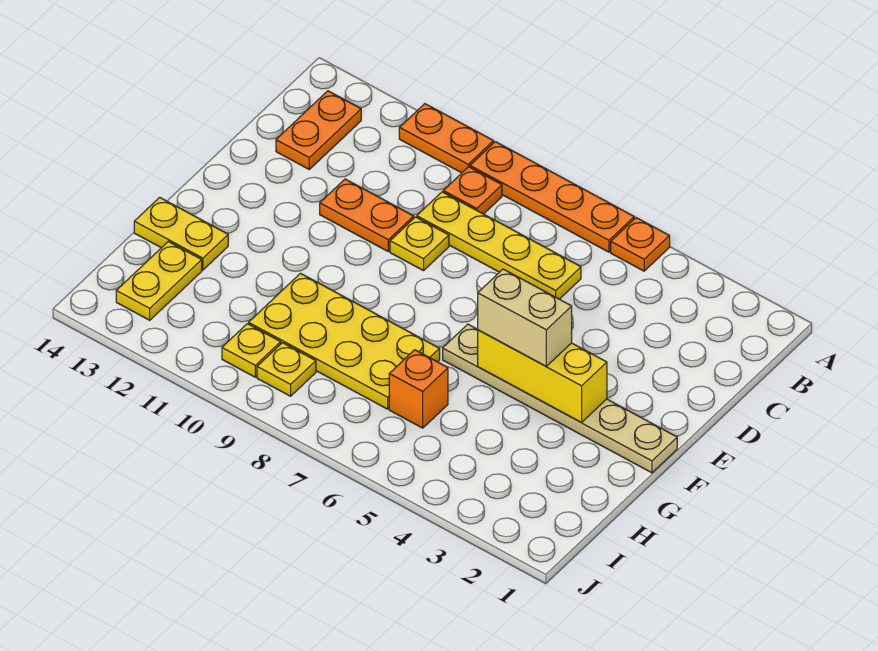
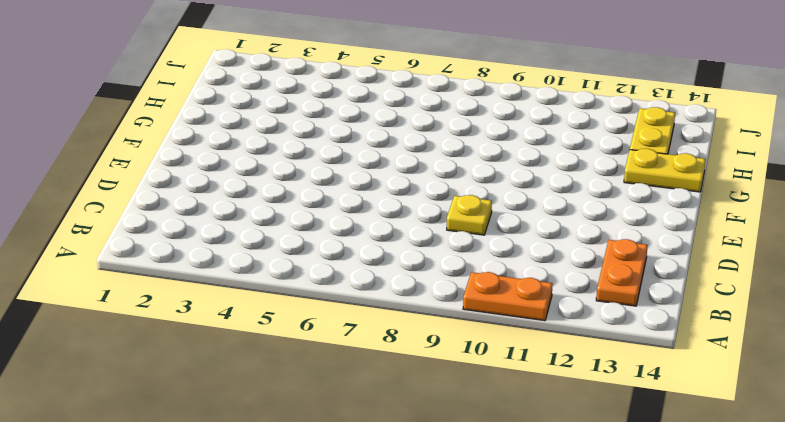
none -> orange plate A5 level 1
none -> orange plate A6:A9 level 1
none -> orange plate B9 level 1

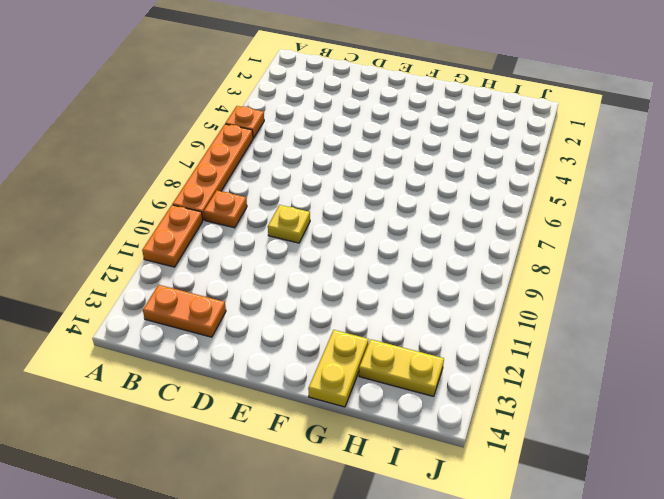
none -> yellow plate C6:C9 level 1
none -> orange plate D10:D11 level 1
none -> tan plate F1:F6 level 1

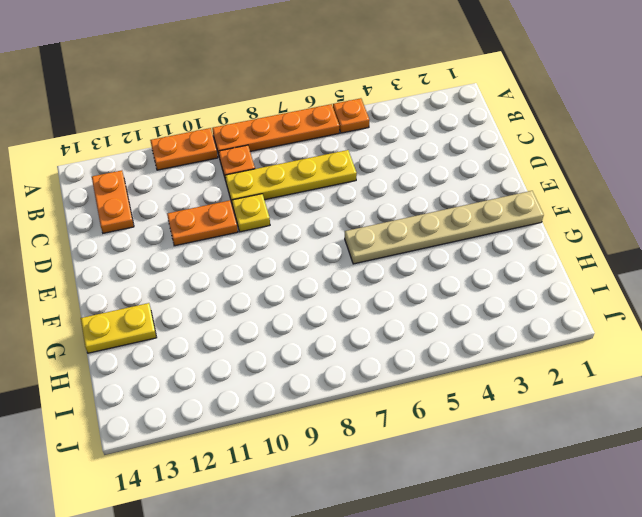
none -> yellow plate G7:H10 level 1
none -> orange brick H6 level 1
none -> yellow plate H13:I13 level 1

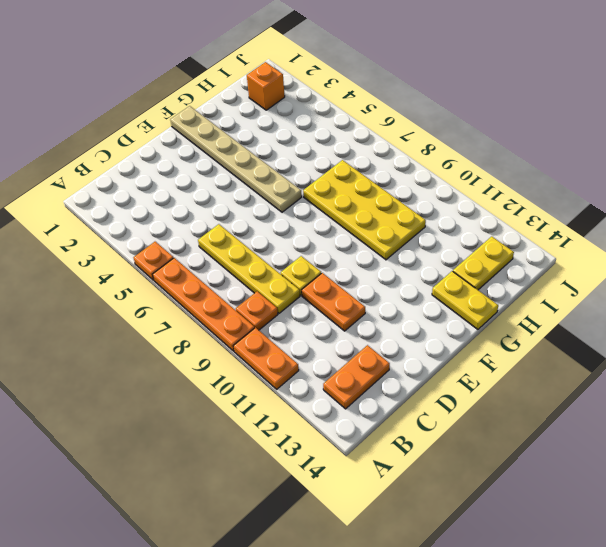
orange brick I2 level 1 -> orange brick H6 level 1
none -> yellow plate I9 level 1
none -> yellow plate I10 level 1
none -> yellow brick F3:F5 level 2

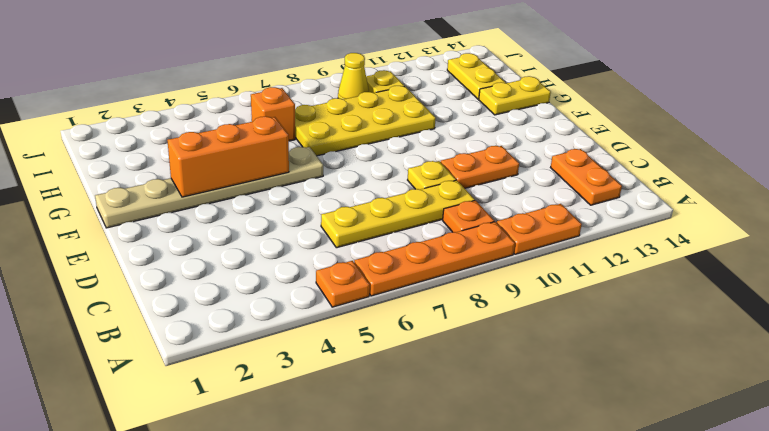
orange brick F3:F5 level 2 -> yellow brick F3:F5 level 2
yellow cone I9 level 1 -> yellow plate I9 level 1
none -> tan brick F4:F5 level 3

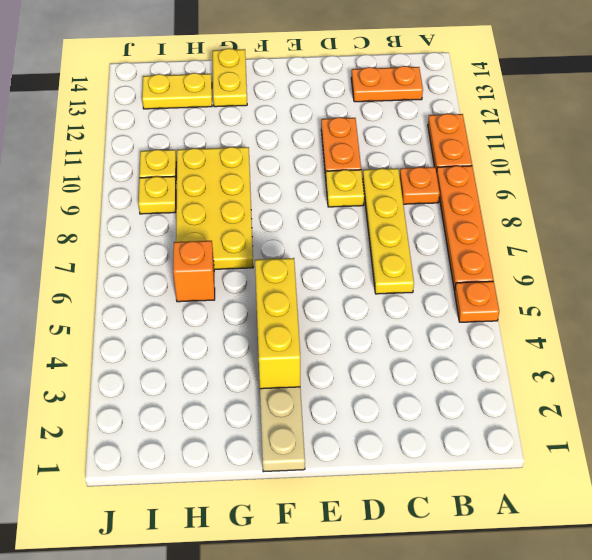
none -> tan brick F4:F5 level 3

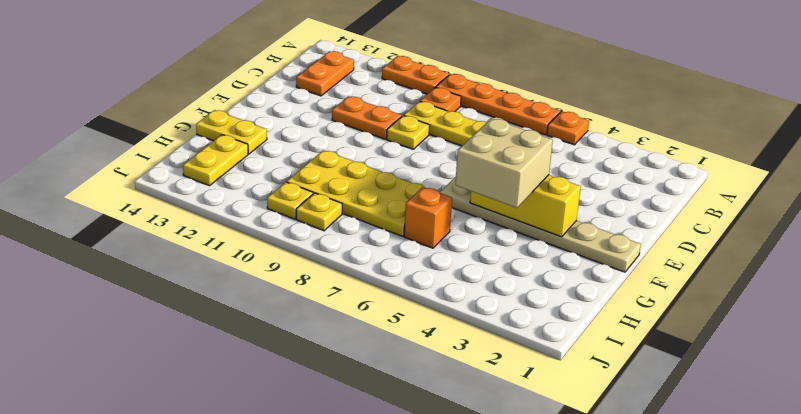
tan brick F4:G5 level 3 -> tan brick F4:F5 level 3

